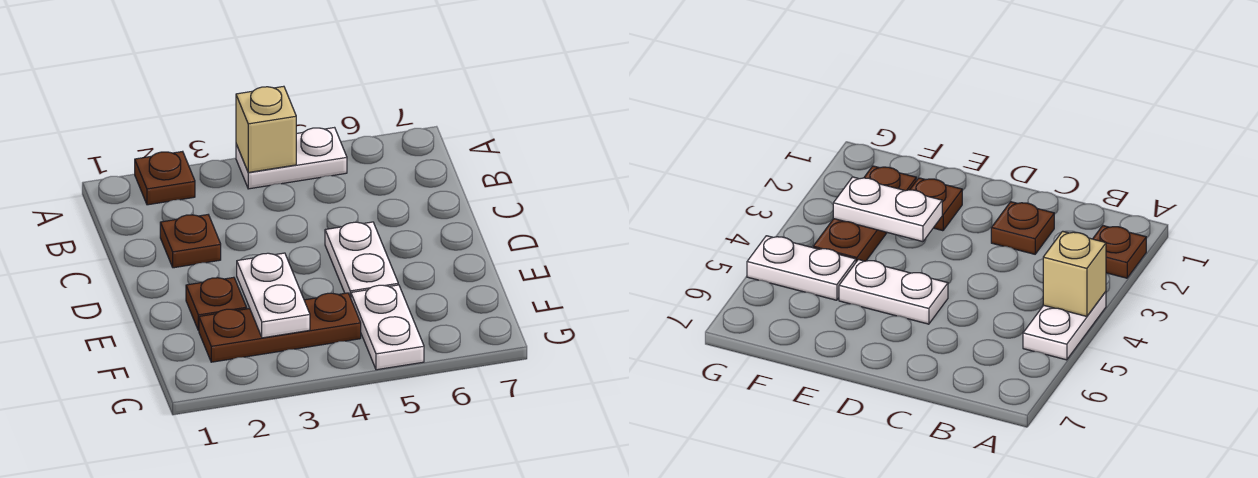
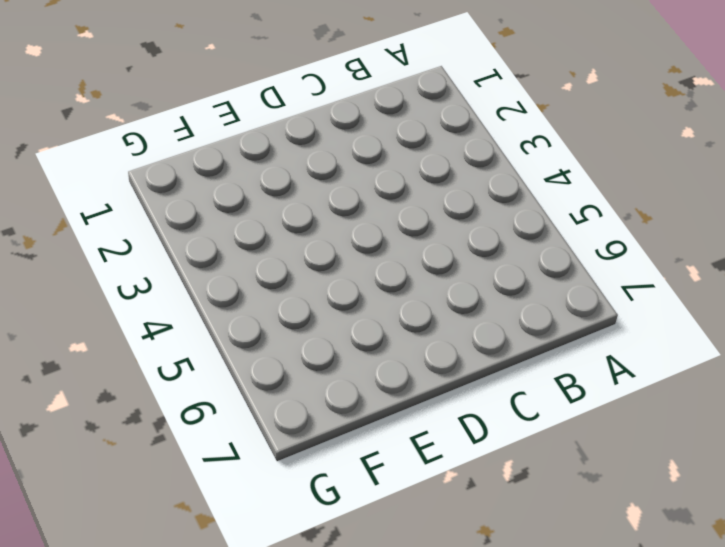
none -> brown plate A2 level 1
none -> white plate A4:A5 level 1

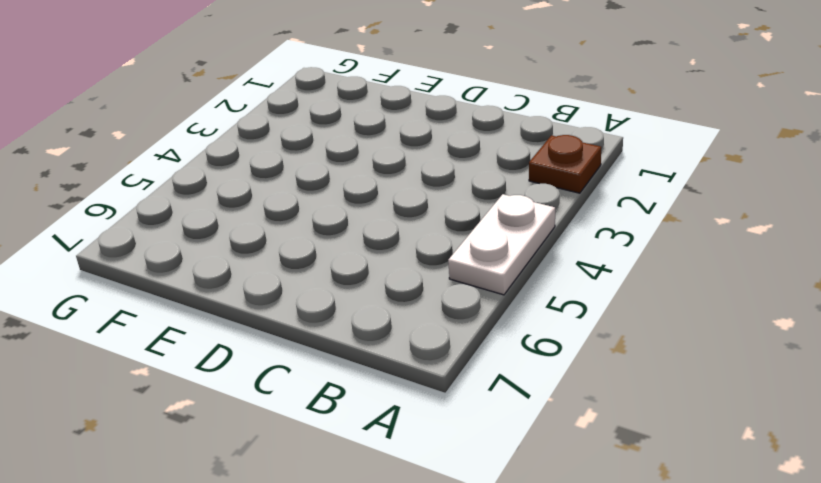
none -> brown plate C2 level 1
none -> white plate D5:E5 level 1

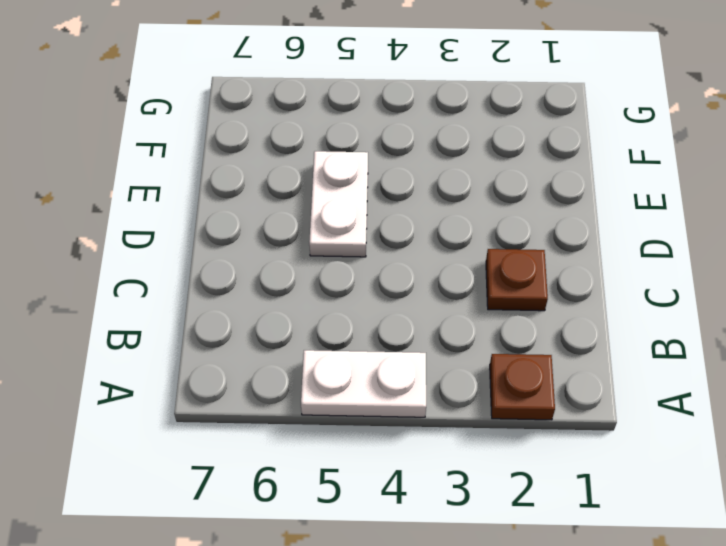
none -> brown plate E2 level 1
none -> brown plate F2:F4 level 1

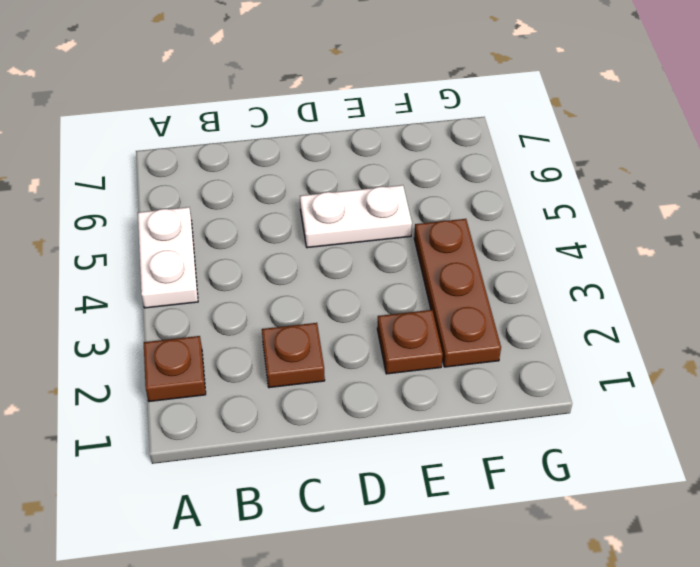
none -> white plate F5:G5 level 1
none -> tan brick A4 level 2

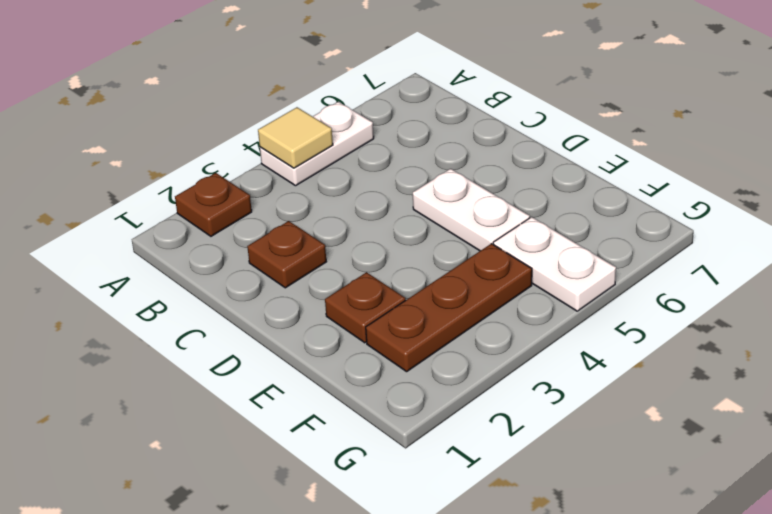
tan tile A4 level 2 -> tan brick A4 level 2
none -> white plate E3:F3 level 2

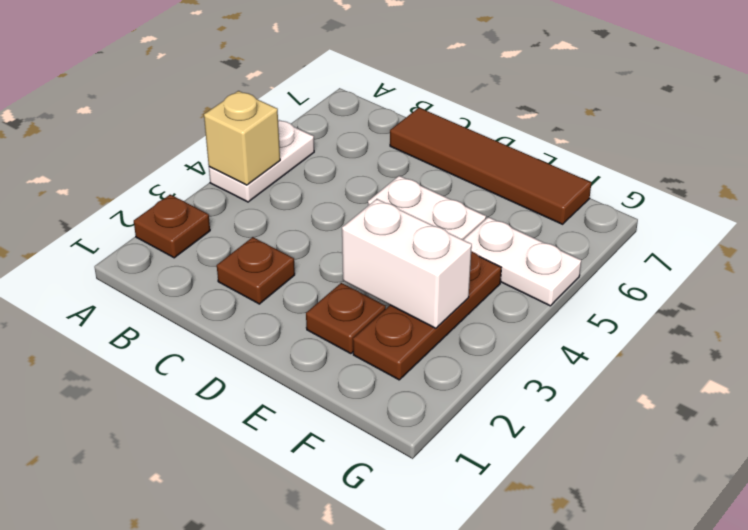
brown tile C7:F7 level 1 -> none
white brick E3:F3 level 2 -> white plate E3:F3 level 2

